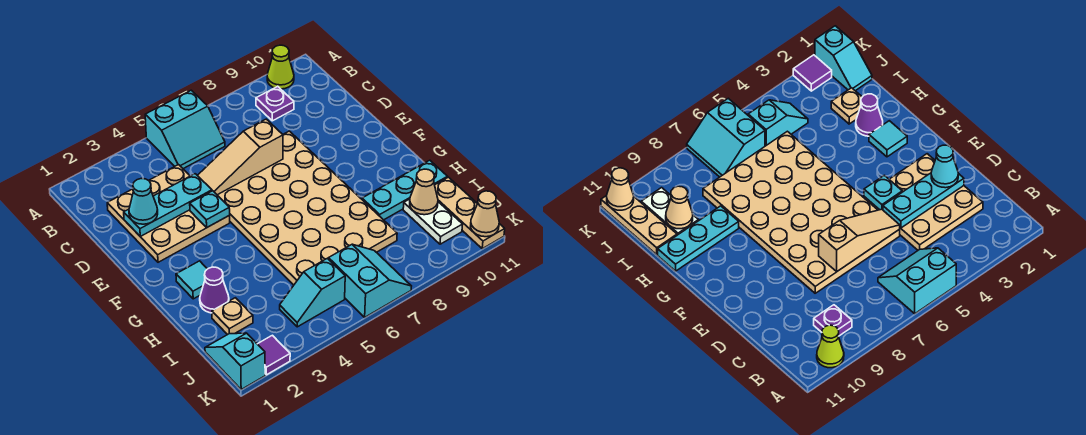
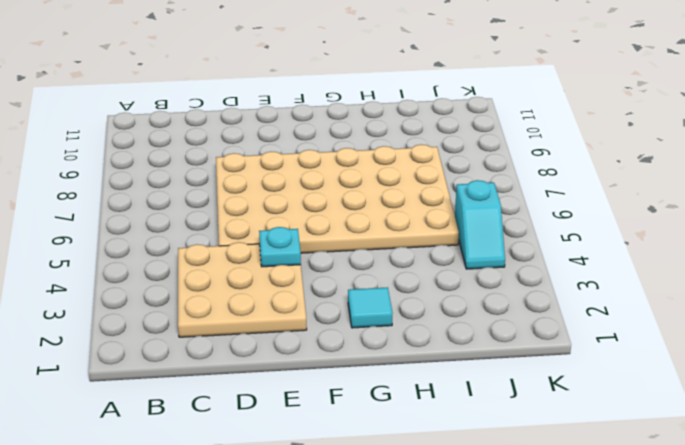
none -> cyan slope A5:B6 level 1 top A
none -> lime cone A10 level 1
none -> purple plate B9 level 1

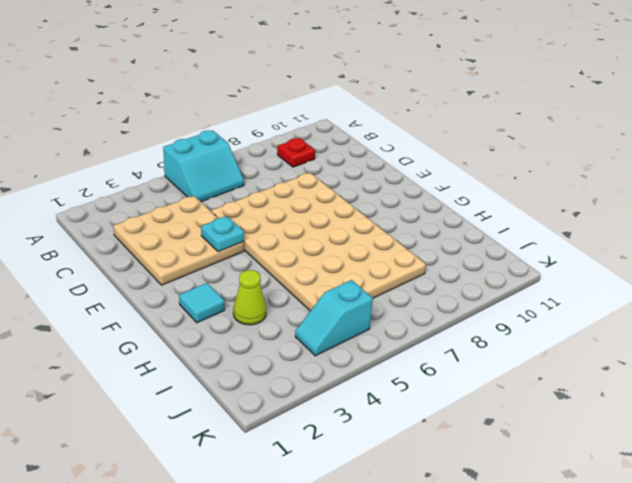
red plate B9 level 1 -> purple plate B9 level 1
lime cone H3 level 1 -> lime cone A10 level 1
none -> purple cone H2 level 1
none -> cyan plate H9:H11 level 1
none -> tan plate I2 level 1

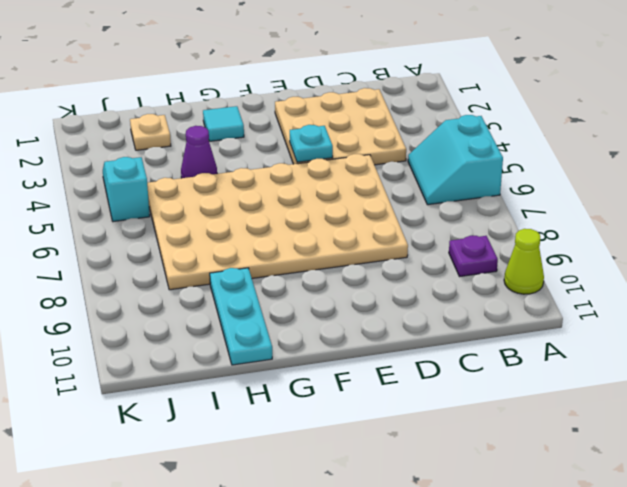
purple cone H4 level 1 -> purple cone H2 level 1
none -> white plate I10:J10 level 1
none -> tan plate I11:K11 level 1
none -> cyan slope J1:K1 level 1 top K

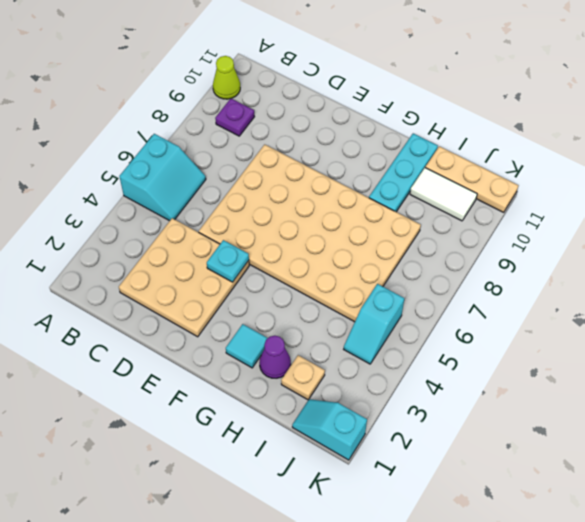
white tile I10:J10 level 1 -> white plate I10:J10 level 1
none -> cyan slope J6:K7 level 1 top 6
none -> purple tile K2 level 1
none -> cyan plate D2:D4 level 2

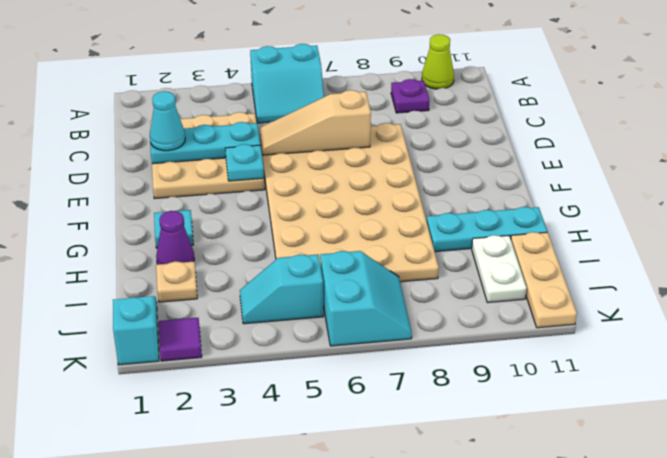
none -> tan cone I10 level 2
none -> tan cone K11 level 2

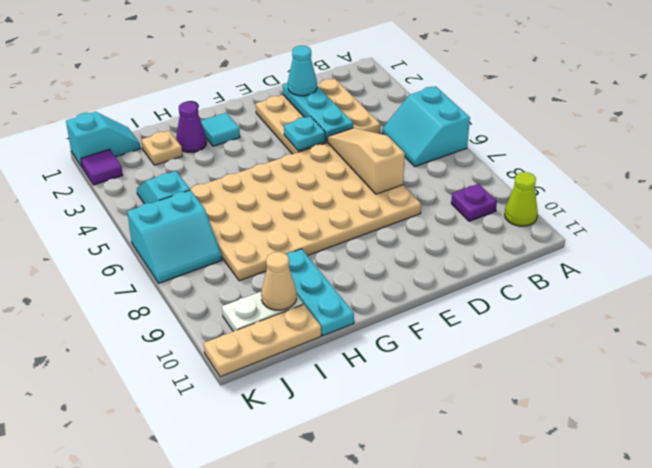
none -> tan cone K11 level 2

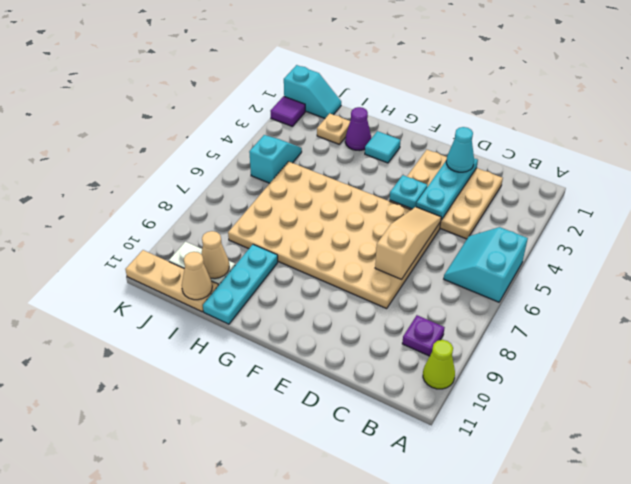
tan cone I11 level 2 -> tan cone K11 level 2
none -> cyan slope J6:K7 level 1 top 6

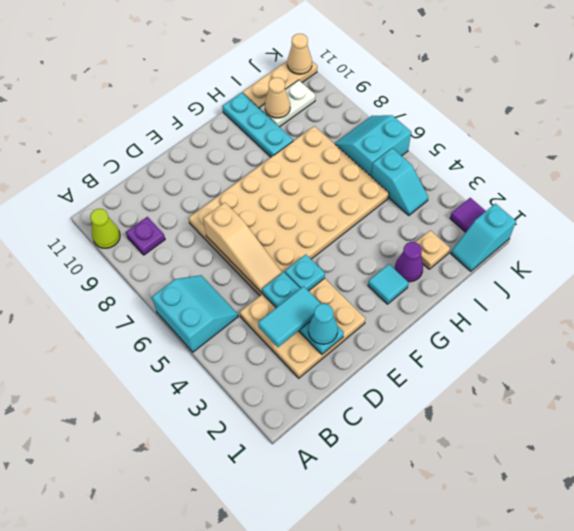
cyan tile C3:D3 level 3 -> none

